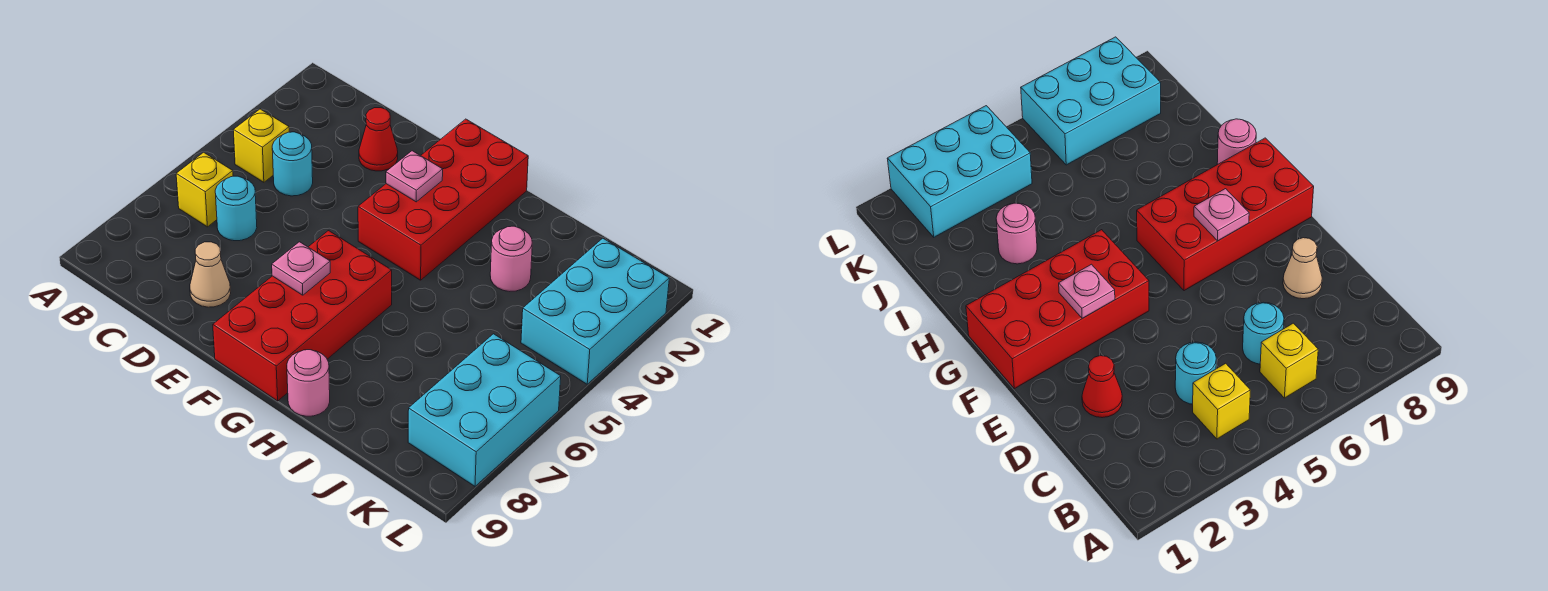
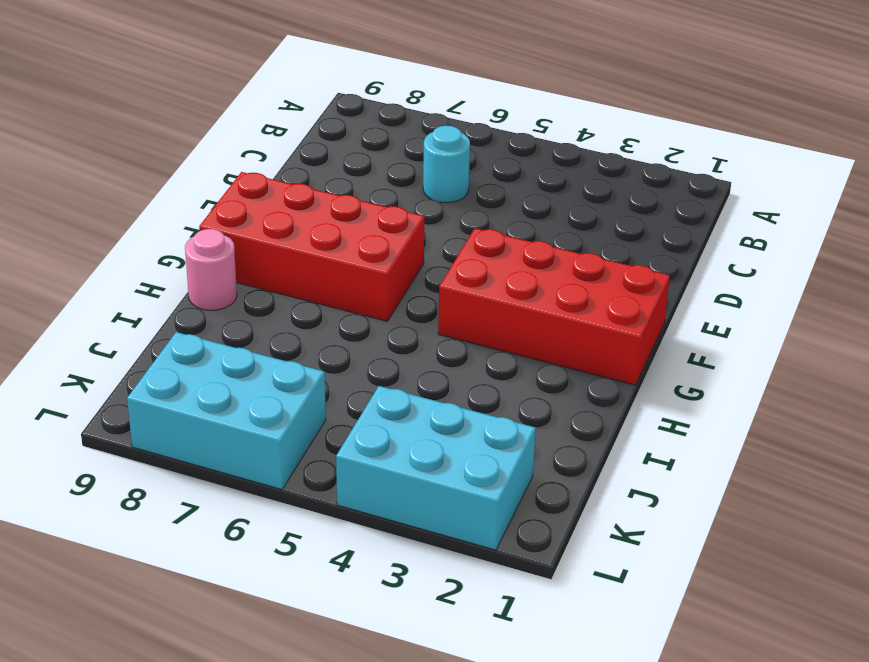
none -> yellow brick B4 level 1
none -> yellow brick B6 level 1
none -> cyan round brick C4 level 1

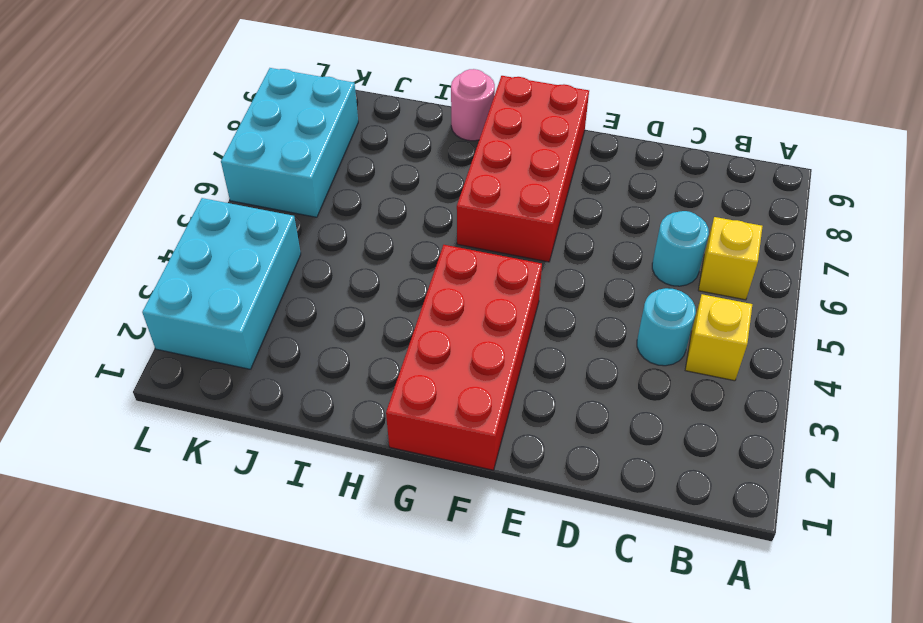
none -> red cone D2 level 1
none -> tan cone D8 level 1
none -> pink round brick I3 level 1

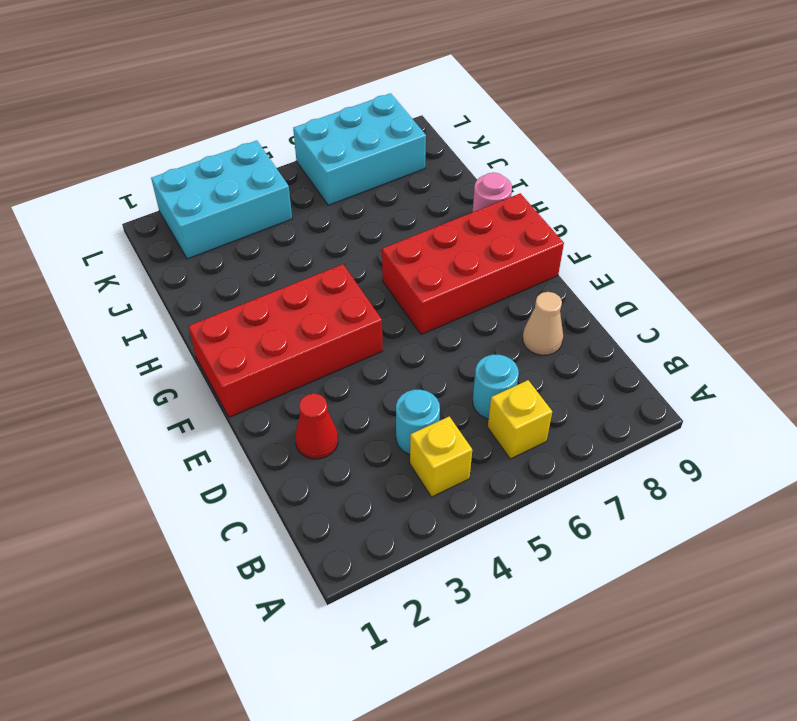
none -> pink round brick I3 level 1
none -> pink plate F3 level 2
none -> pink plate F7 level 2

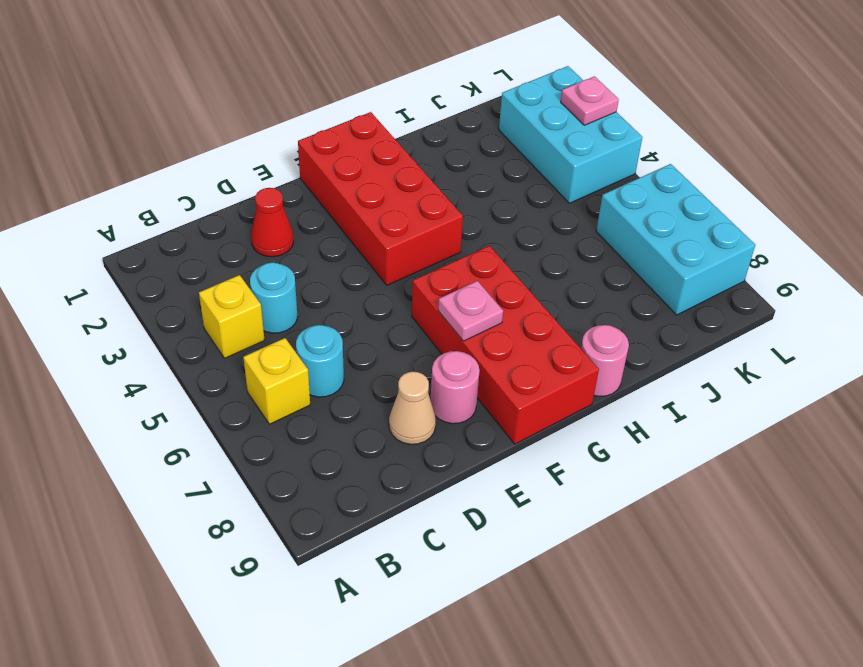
pink round brick E8 level 1 -> pink round brick I3 level 1
pink plate L3 level 2 -> pink plate F3 level 2

